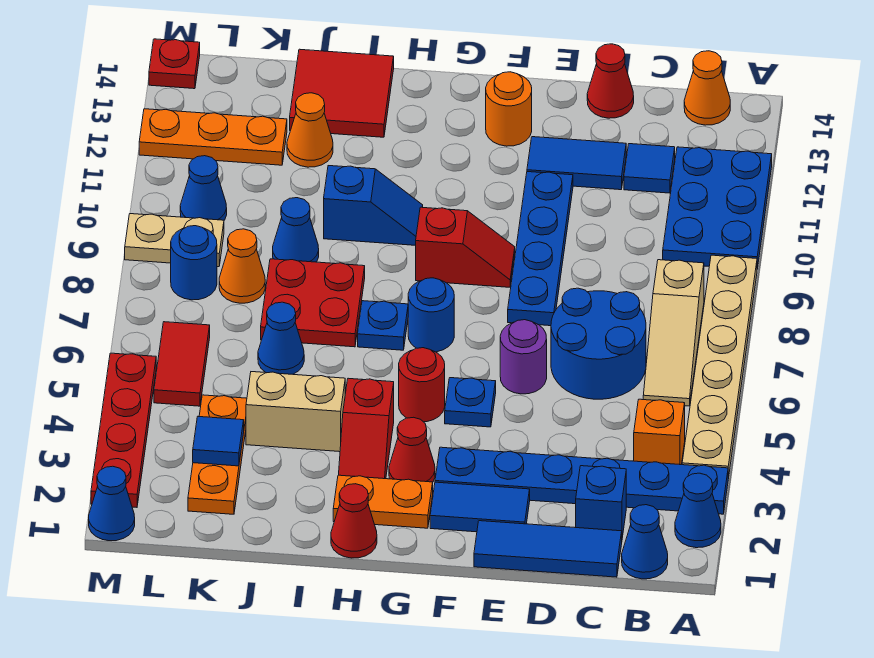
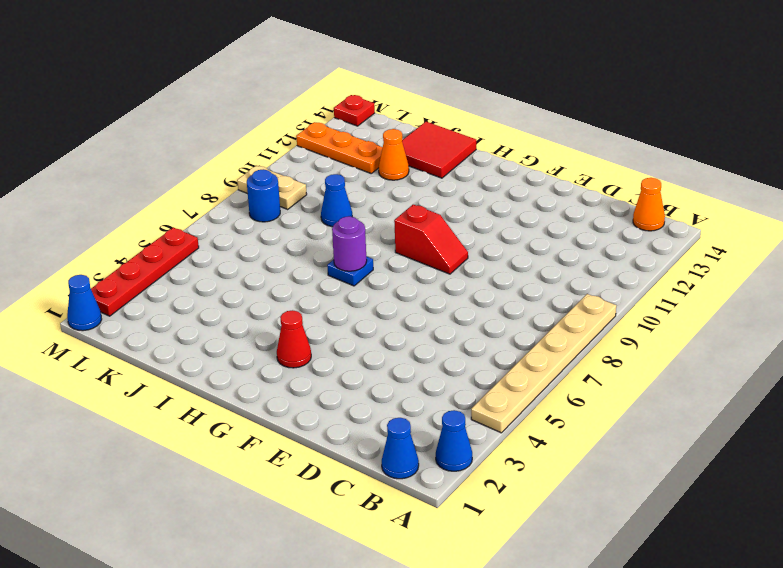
purple round brick H7 level 2 -> purple round brick E6 level 1
none -> blue plate A3:F3 level 1
none -> blue plate A10:B12 level 1
none -> orange brick B4 level 1
none -> tan slope B6:B8 level 1 top 8

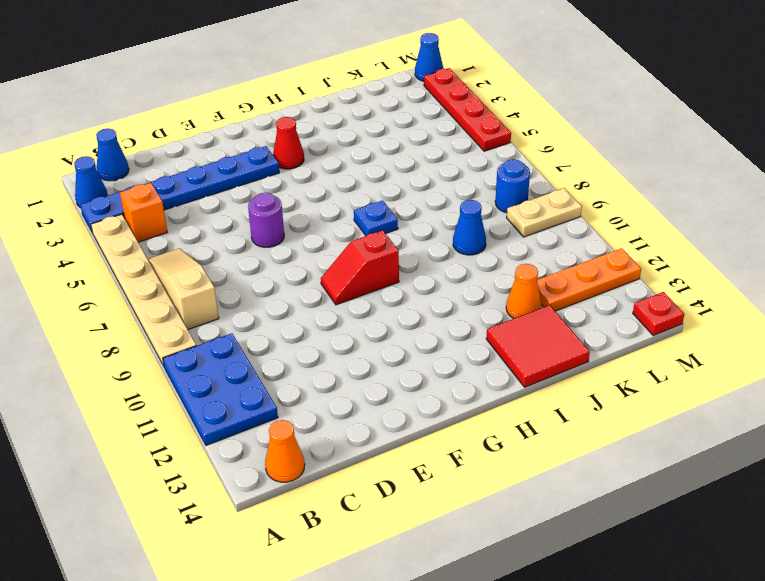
none -> blue tile C1:E1 level 1
none -> blue brick C2 level 1
none -> blue round brick C6:D7 level 1
none -> blue tile C12 level 1

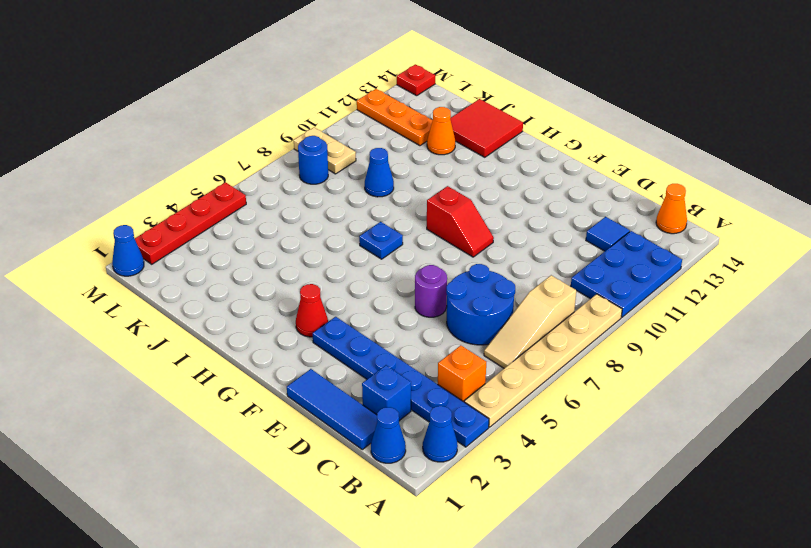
none -> blue tile D12:E12 level 1
none -> red cone D14 level 1
none -> blue tile E2:F2 level 1
none -> blue plate E8:E11 level 1

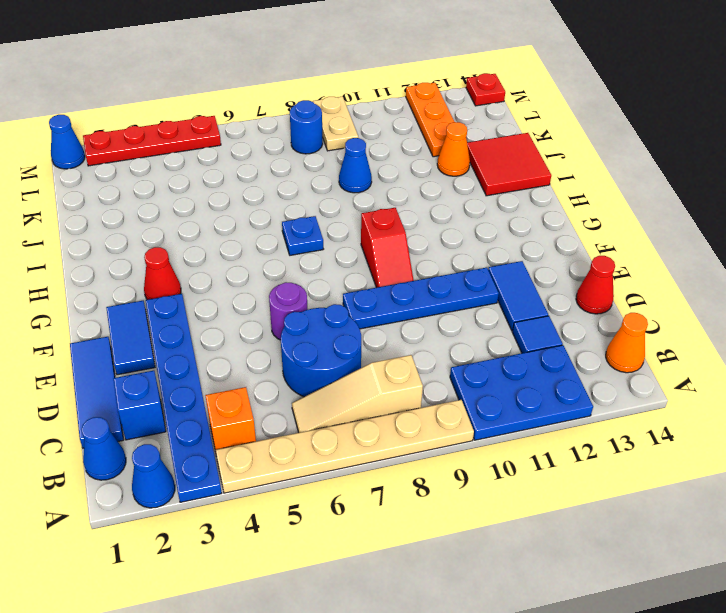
none -> blue plate F5 level 1
none -> orange round brick F13 level 1
none -> orange plate G2:H2 level 1
none -> red round brick G5 level 1

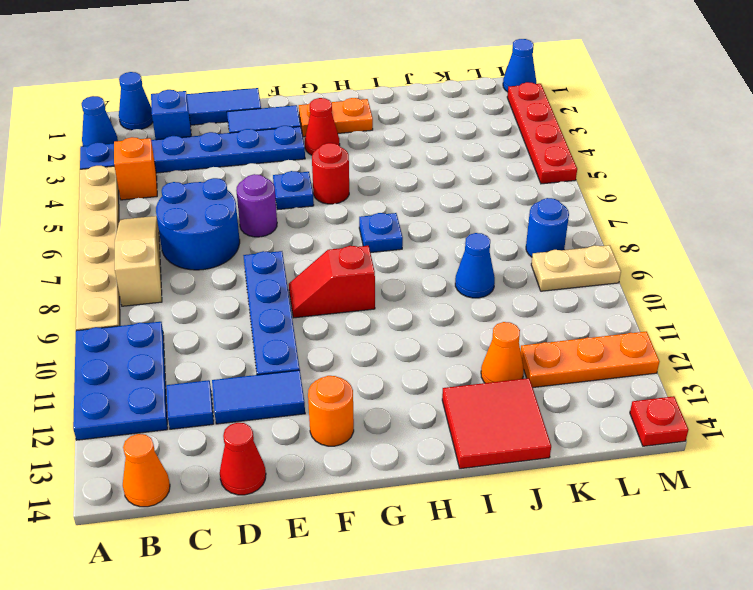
none -> blue round brick G7 level 1
none -> red cone H1 level 1
none -> red slope H3:H4 level 1 top 4
none -> blue slope H10:I10 level 1 top I

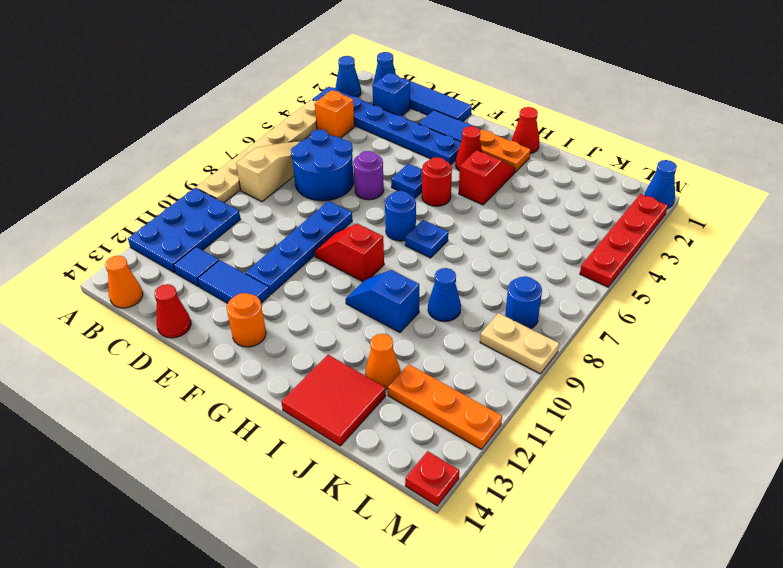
none -> tan brick I4:J4 level 1
none -> red plate I7:J8 level 1
none -> blue cone J6 level 1
none -> orange plate K2:K4 level 1

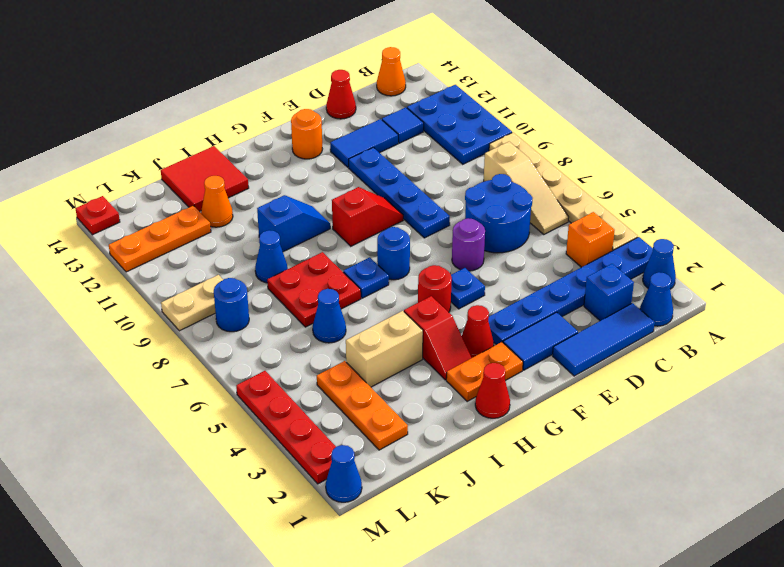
none -> orange cone K8 level 1
none -> red tile L5:L6 level 1
none -> blue cone L10 level 1
none -> blue tile K3 level 2

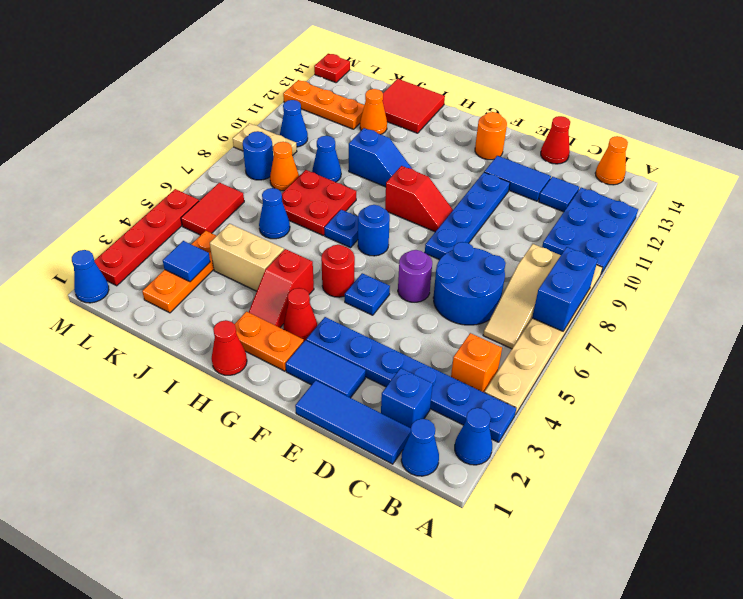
blue brick A7:A8 level 2 -> none

